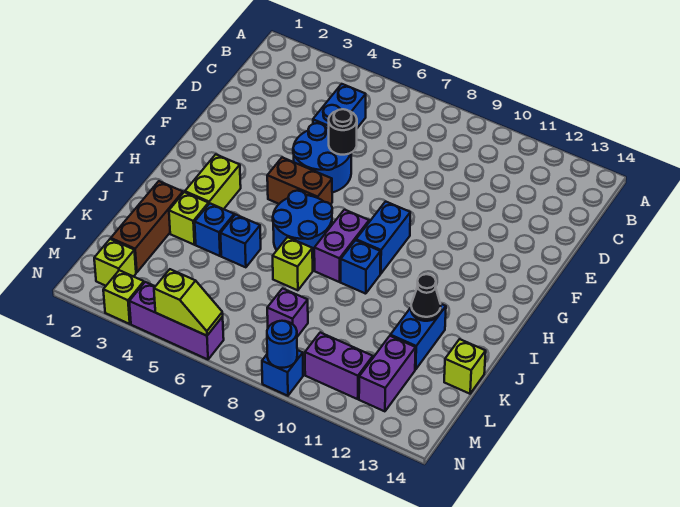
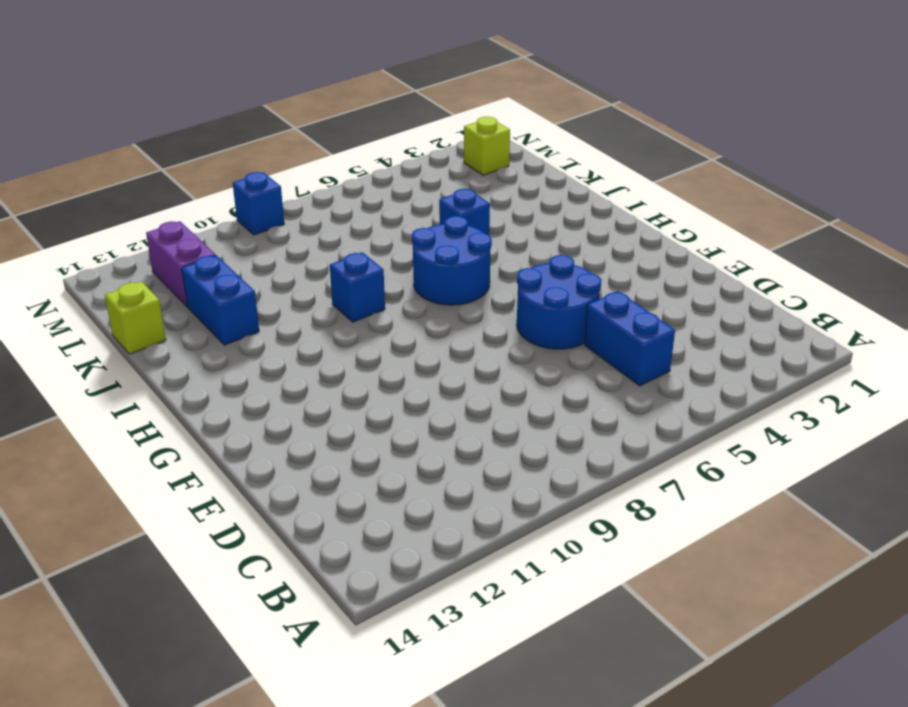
none -> brown brick G5:G6 level 1
none -> blue brick G9:H9 level 1
none -> lime brick H3:I3 level 1

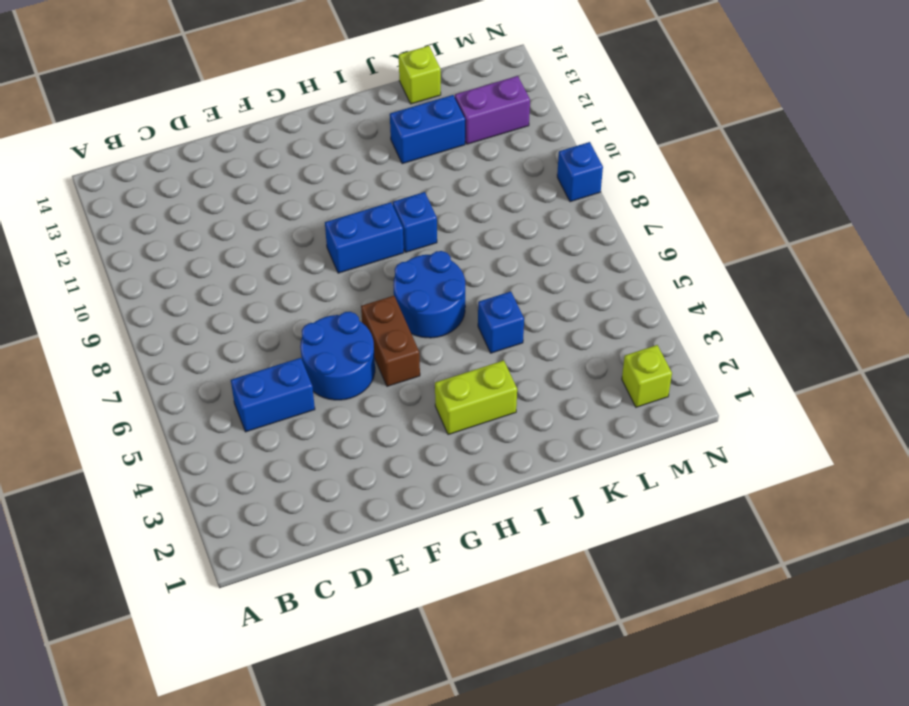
none -> purple brick H8:I8 level 1
none -> brown brick J2:L2 level 1
none -> lime brick J3 level 1

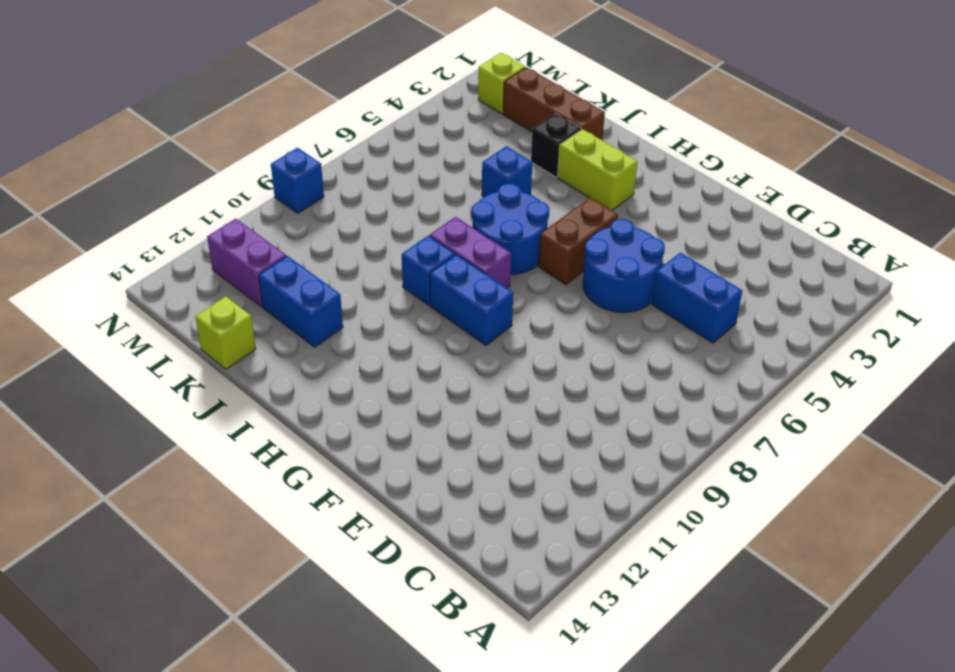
black brick J3 level 1 -> lime brick J3 level 1
none -> blue brick J4 level 1
none -> lime brick J7 level 1
none -> purple brick L8 level 1

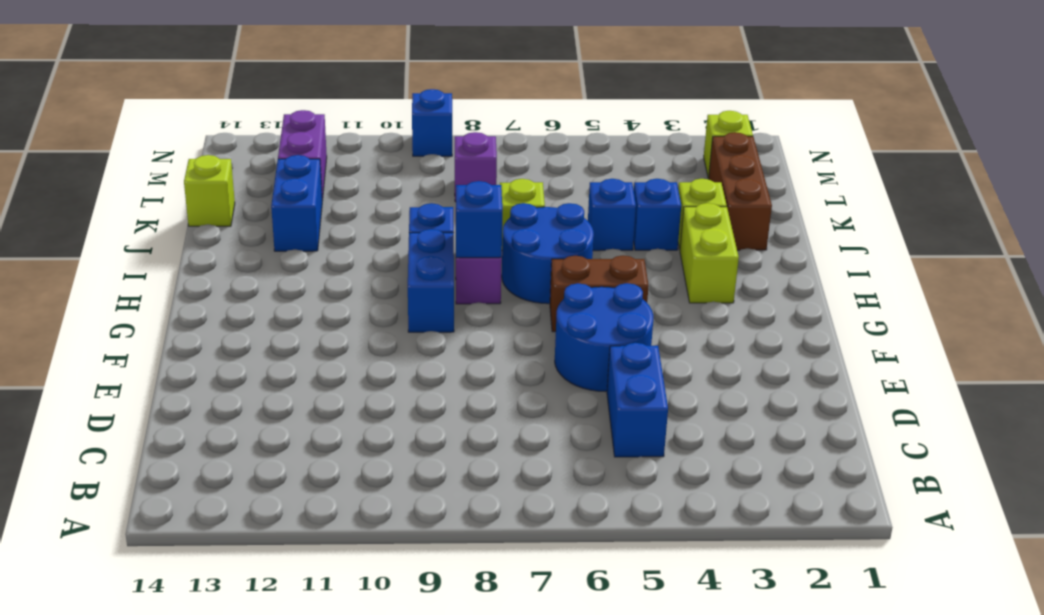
blue brick H8 level 2 -> none
none -> purple brick M10:M11 level 1
none -> lime brick N3 level 1
none -> purple brick N4:N6 level 1

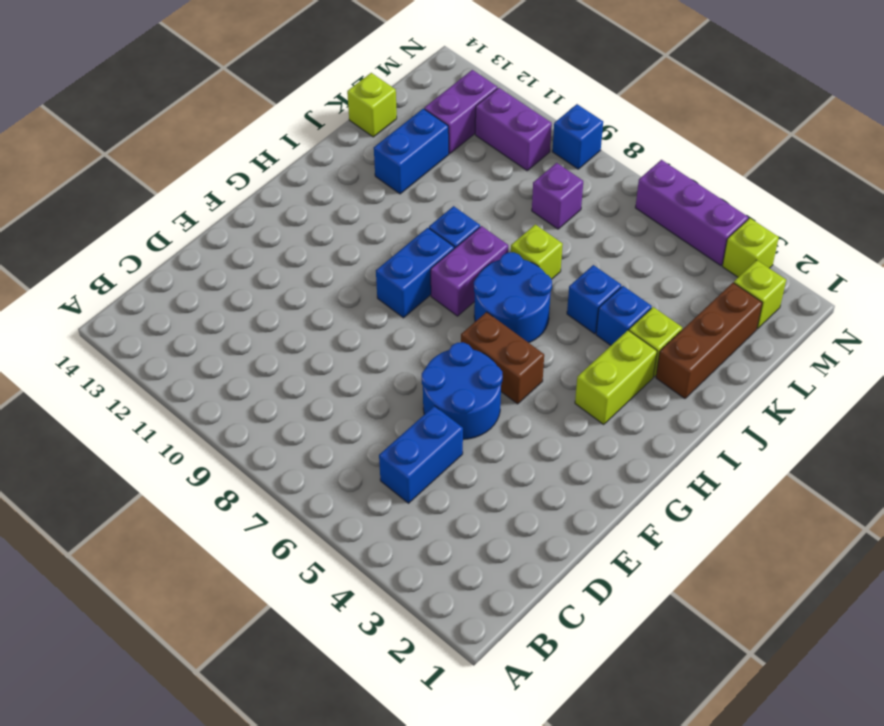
none -> black round brick E6 level 2
none -> black cone J12 level 2
none -> lime slope N5:N6 level 2 top 5

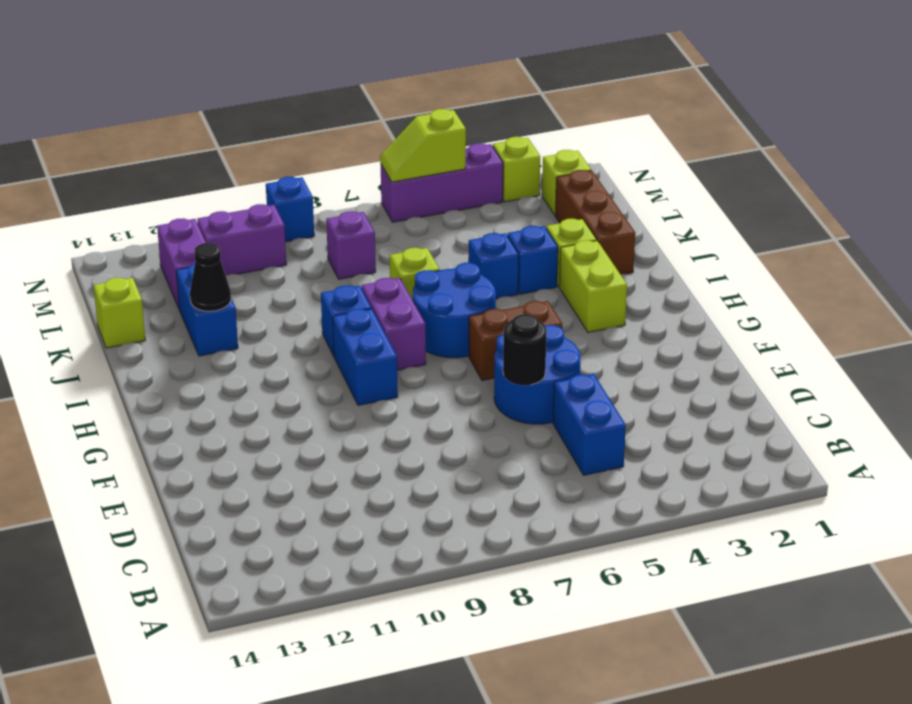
none -> blue round brick N9 level 2

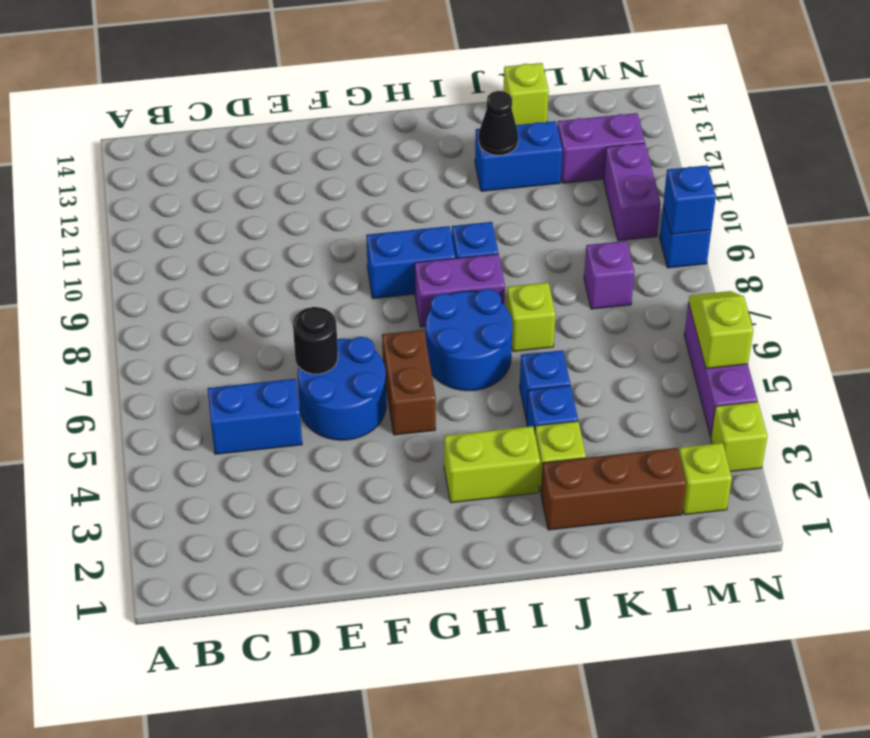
blue brick N9 level 2 -> blue round brick N9 level 2

